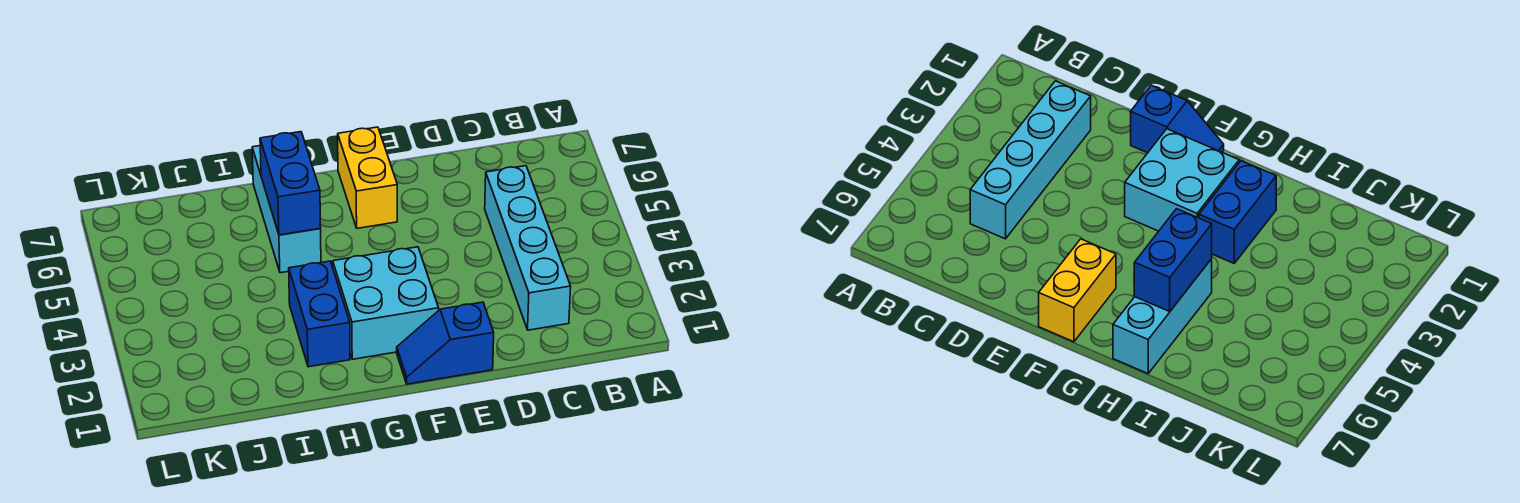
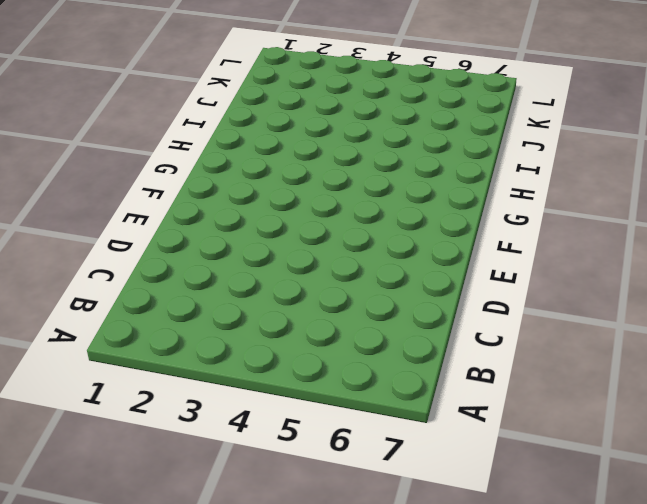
none -> cyan brick C2:C5 level 1
none -> blue slope E1:F1 level 1 top E

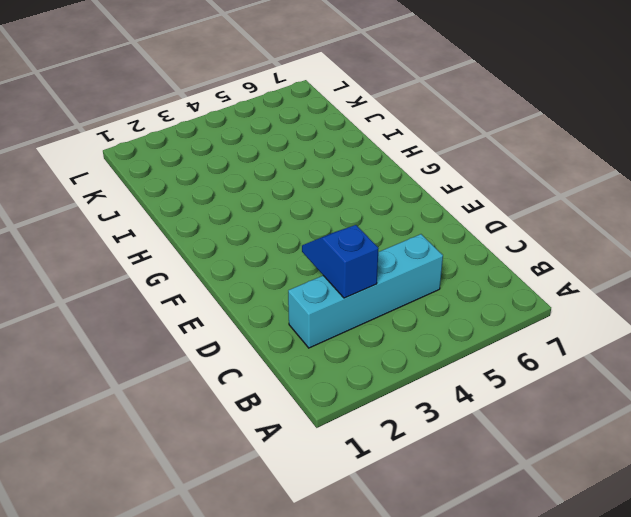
blue slope C3:D3 level 2 top C -> blue slope E1:F1 level 1 top E
none -> cyan brick F2:G3 level 1
none -> yellow brick F6:F7 level 1

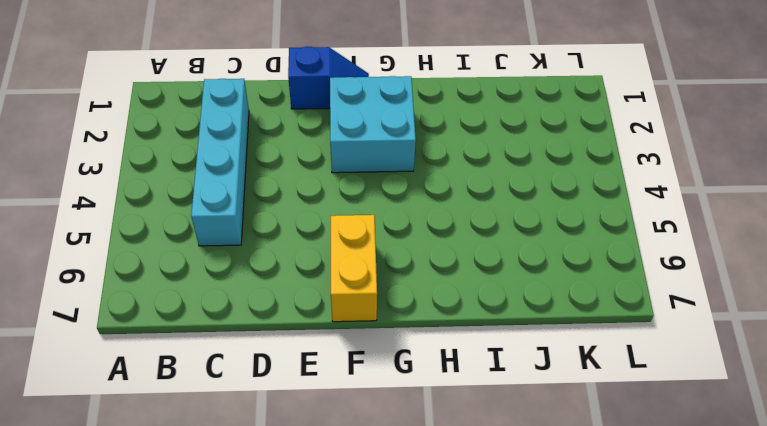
none -> blue brick H2:H3 level 1
none -> cyan brick H5:H7 level 1

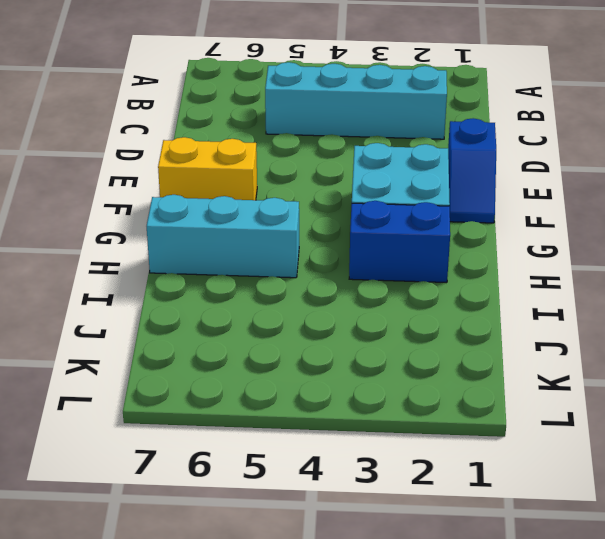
none -> blue brick H5:H6 level 2

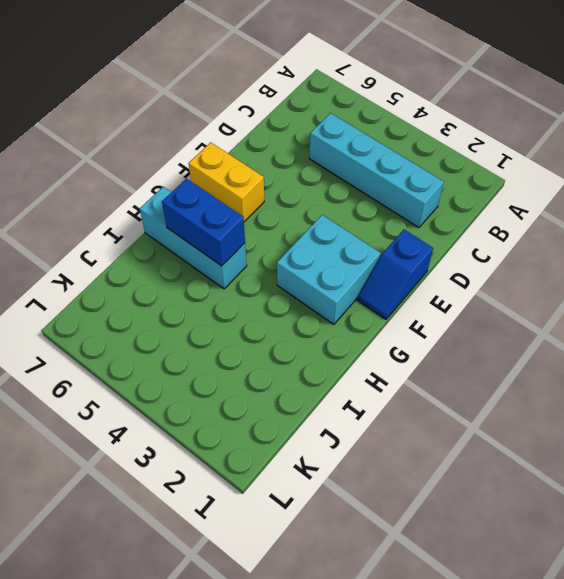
none -> blue brick H2:H3 level 1

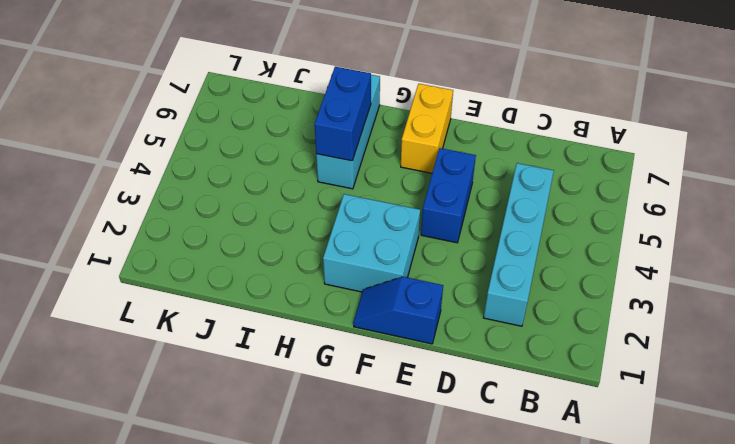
blue brick E4:E5 level 1 -> blue brick H2:H3 level 1

